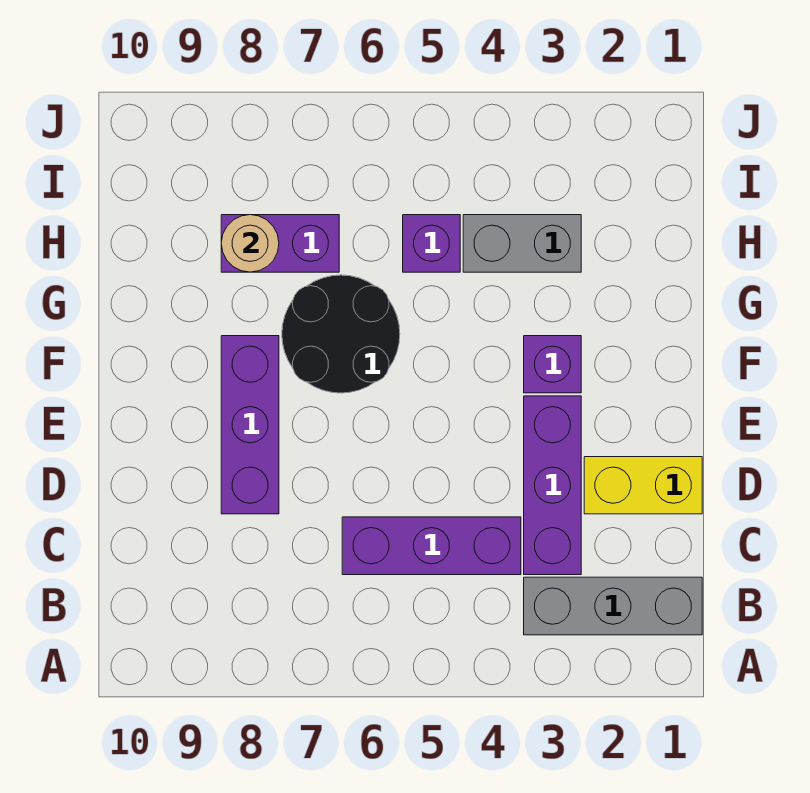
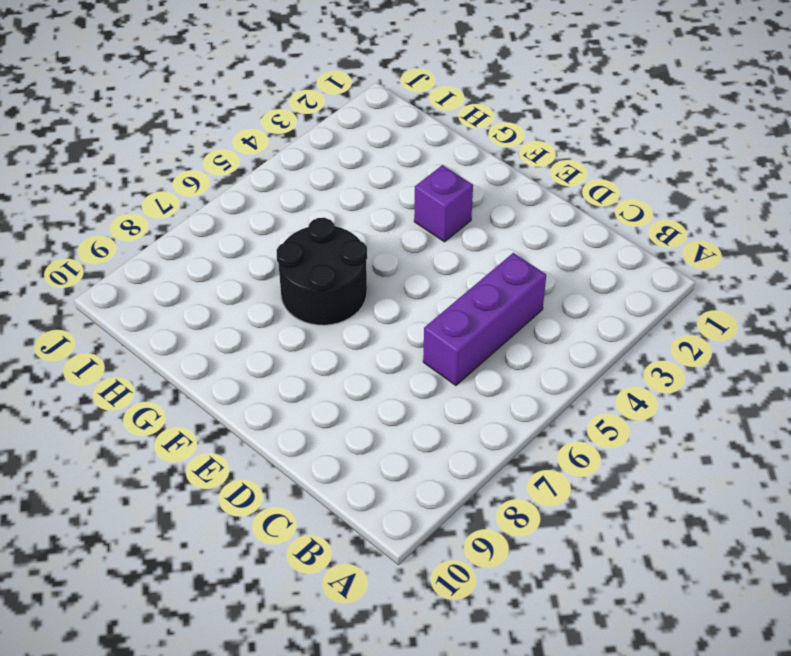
none -> grey brick B1:B3 level 1
none -> purple brick C3:E3 level 1

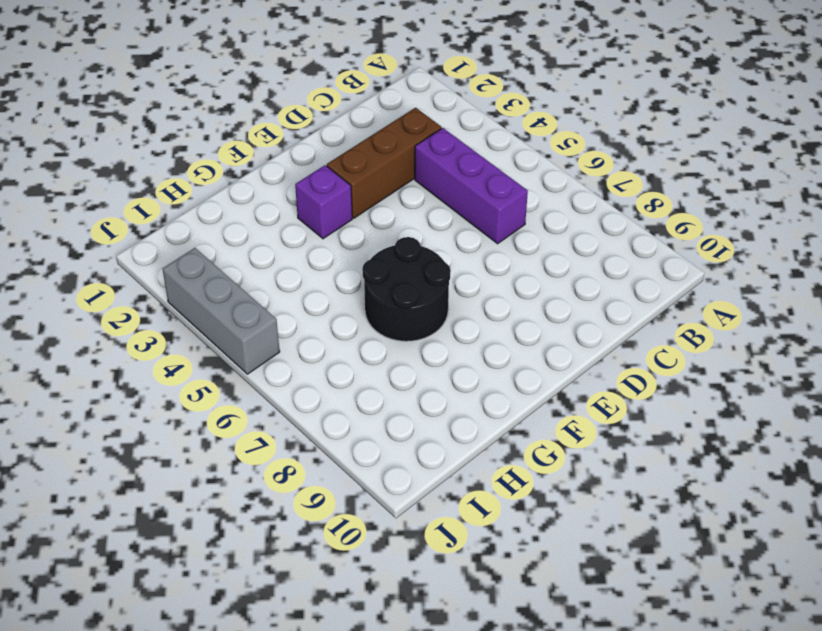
brown brick C3:E3 level 1 -> purple brick C3:E3 level 1
grey brick J3:J5 level 1 -> grey brick B1:B3 level 1
none -> yellow brick D1:D2 level 1
none -> purple brick D8:F8 level 1

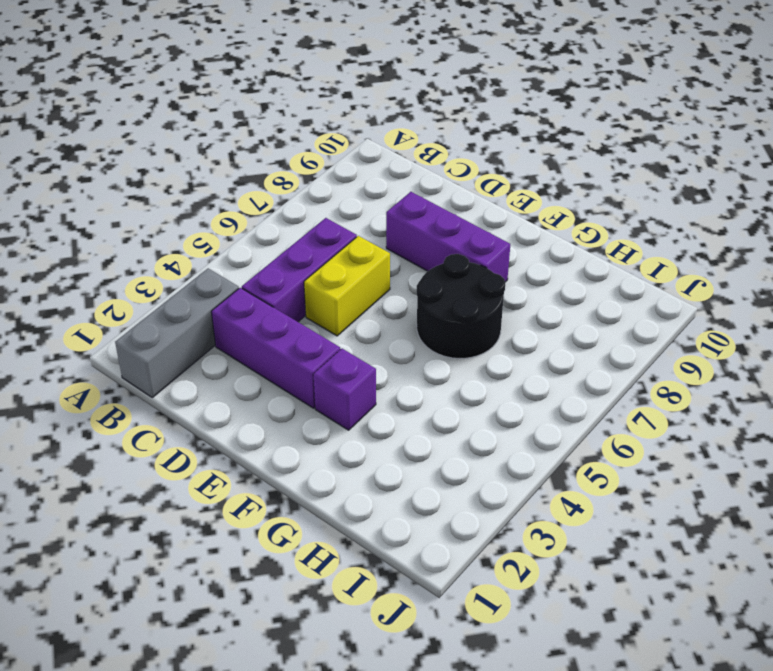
yellow brick D5:D6 level 1 -> yellow brick D1:D2 level 1
none -> grey brick H3:H4 level 1
none -> purple brick H5 level 1

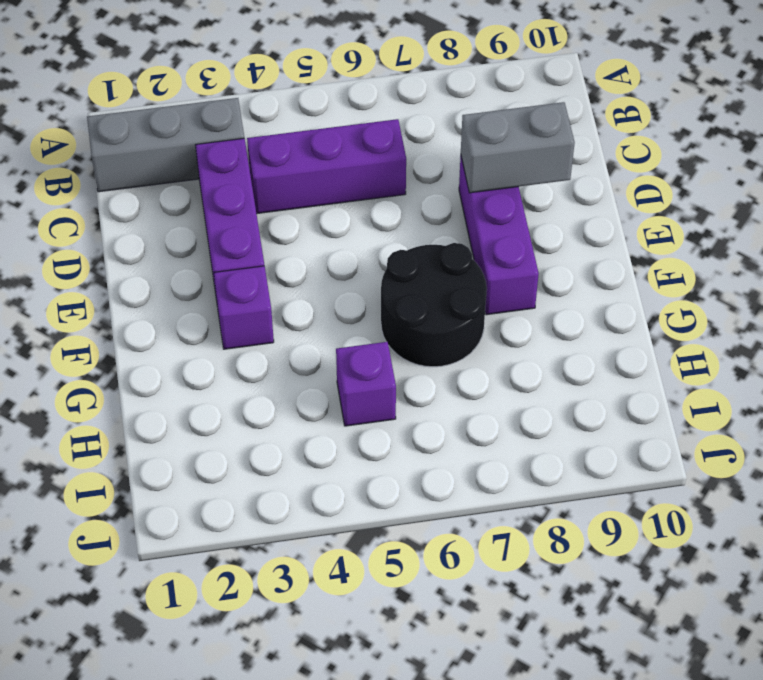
grey brick D8:D9 level 2 -> grey brick H3:H4 level 1
none -> yellow brick D1:D2 level 1
none -> purple brick H7:H8 level 1

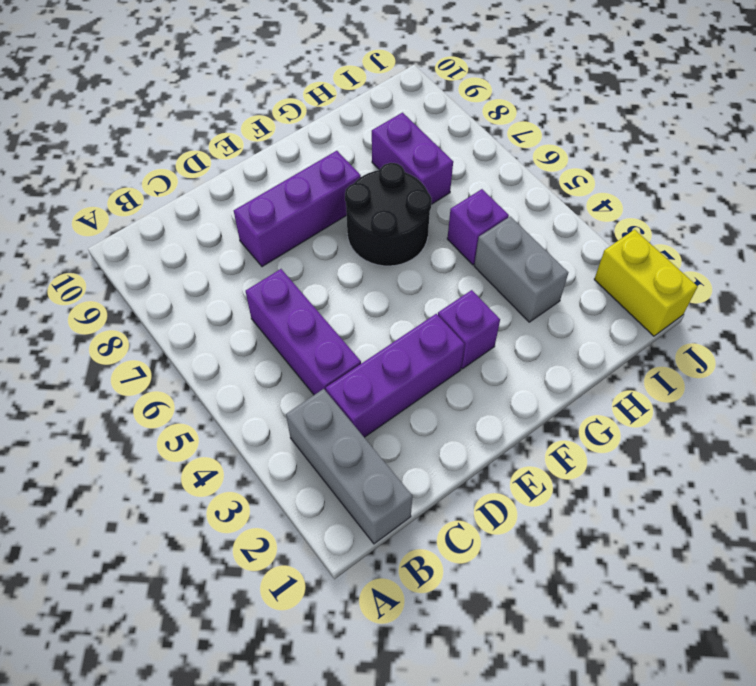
yellow brick J1:J2 level 1 -> yellow brick D1:D2 level 1
none -> tan round brick H8 level 2

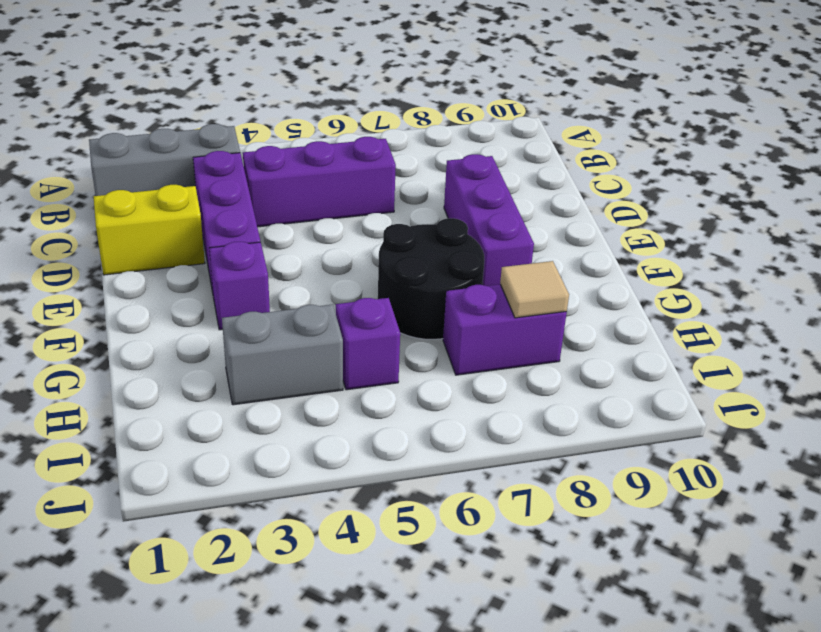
tan tile H8 level 2 -> tan round brick H8 level 2

